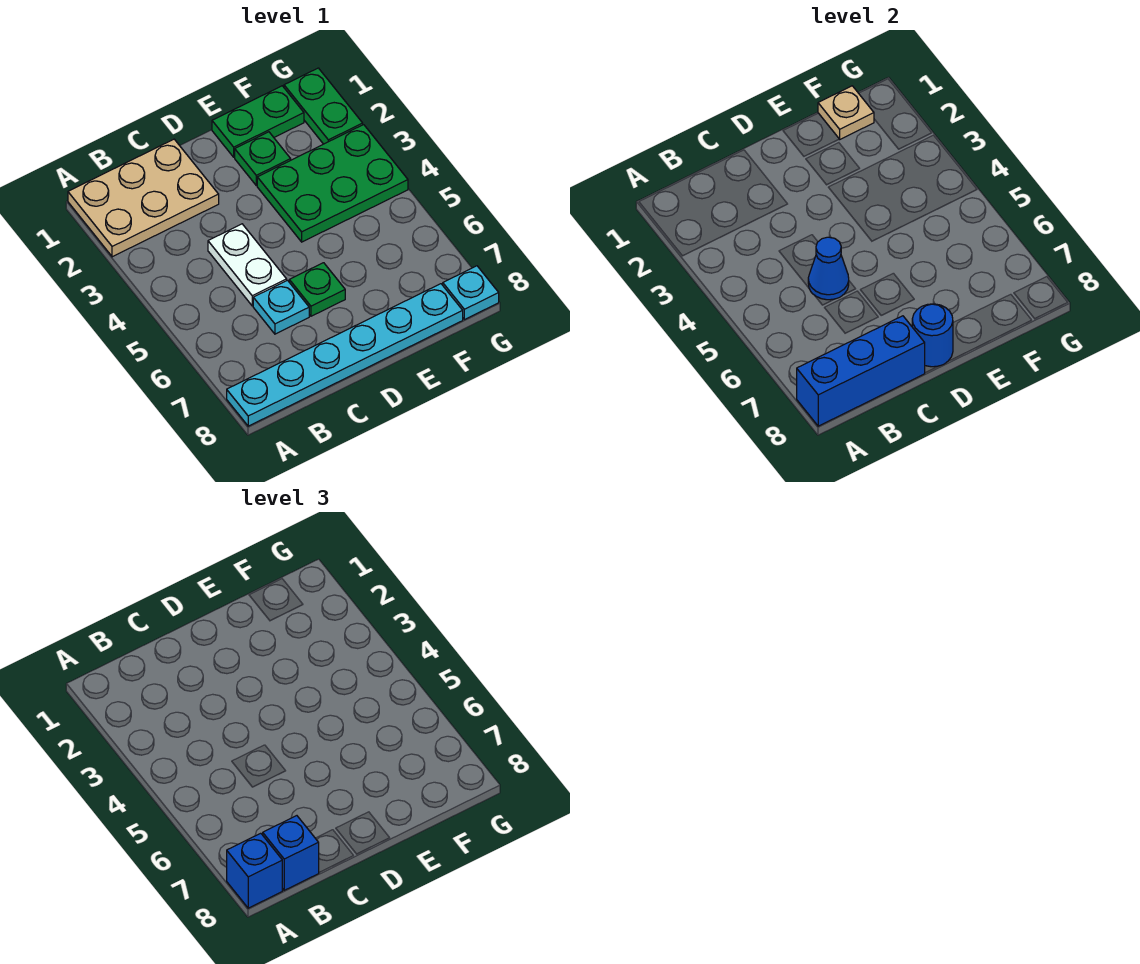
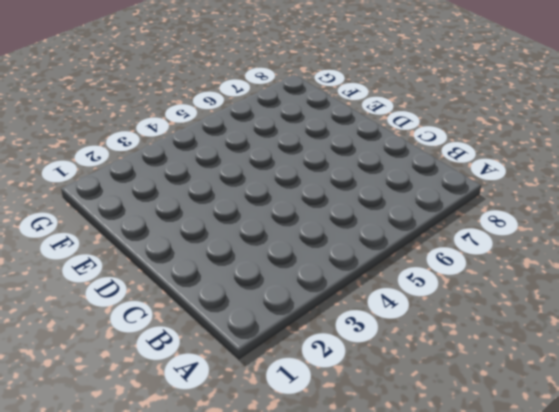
none -> tan plate A1:C2 level 1
none -> cyan plate A8:F8 level 1
none -> white plate C4:C5 level 1

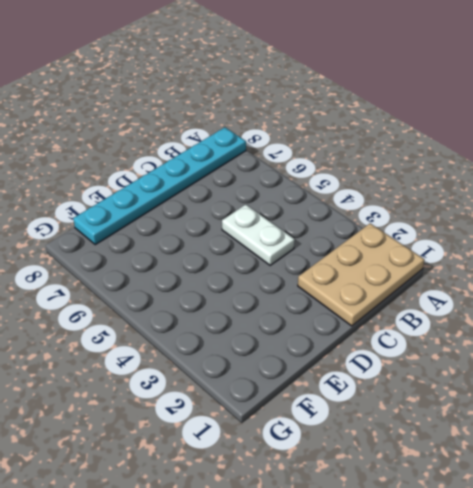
none -> cyan plate C6 level 1
none -> green plate D6 level 1
none -> green plate E1:F1 level 1

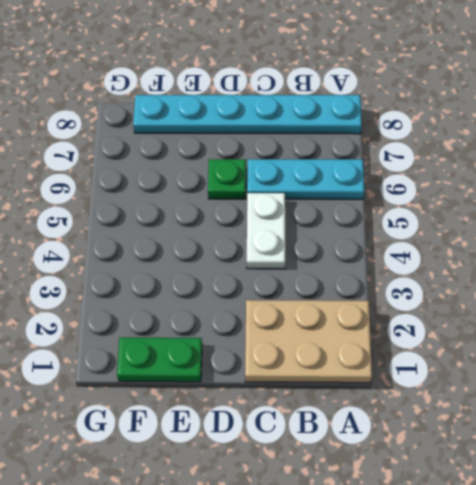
cyan plate A6:C6 level 1 -> cyan plate C6 level 1
none -> green plate E2 level 1
none -> green plate E3:G4 level 1
none -> green plate G1:G2 level 1

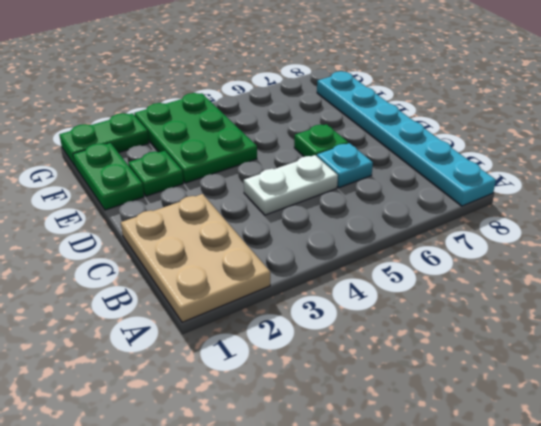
none -> cyan plate G8 level 1
none -> blue brick A8:C8 level 2
none -> blue cone C5 level 2

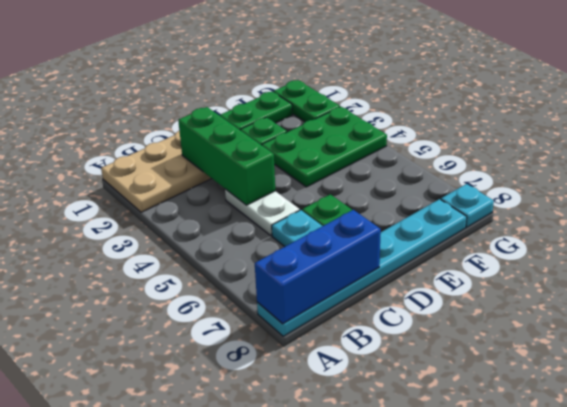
green brick C2:C4 level 2 -> none
none -> blue cone C5 level 2
none -> blue round brick D8 level 2
none -> tan plate F1 level 2

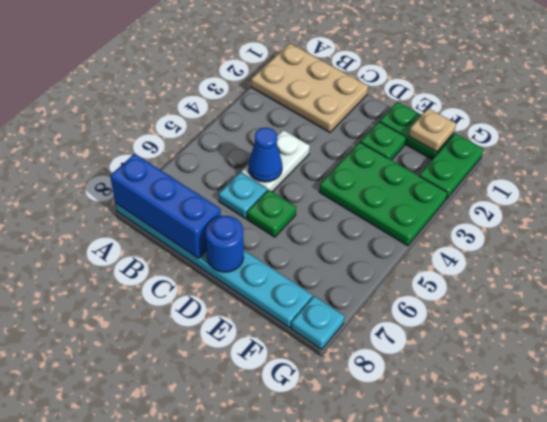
none -> blue brick A8 level 3
none -> blue brick B8 level 3

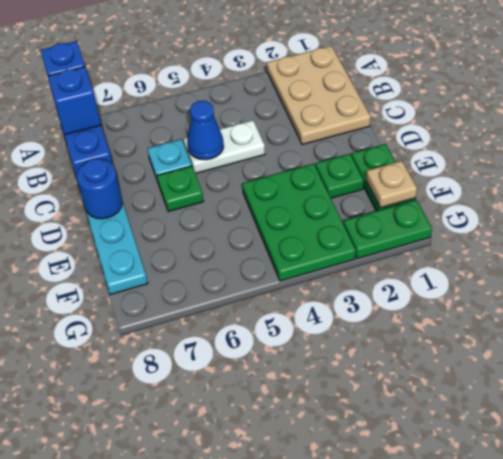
none -> cyan plate G8 level 1

